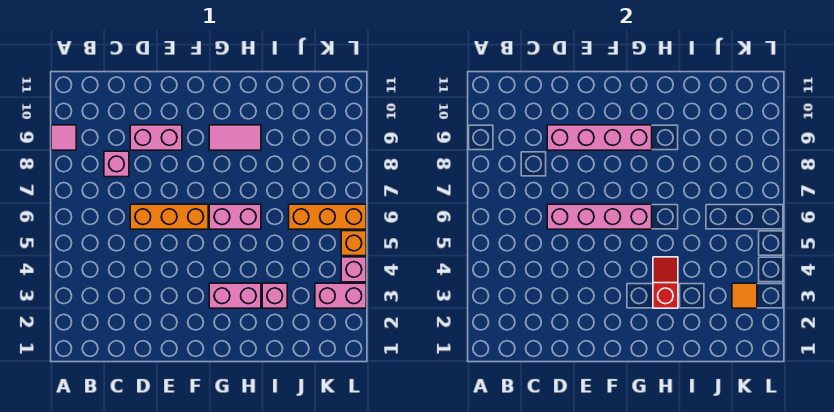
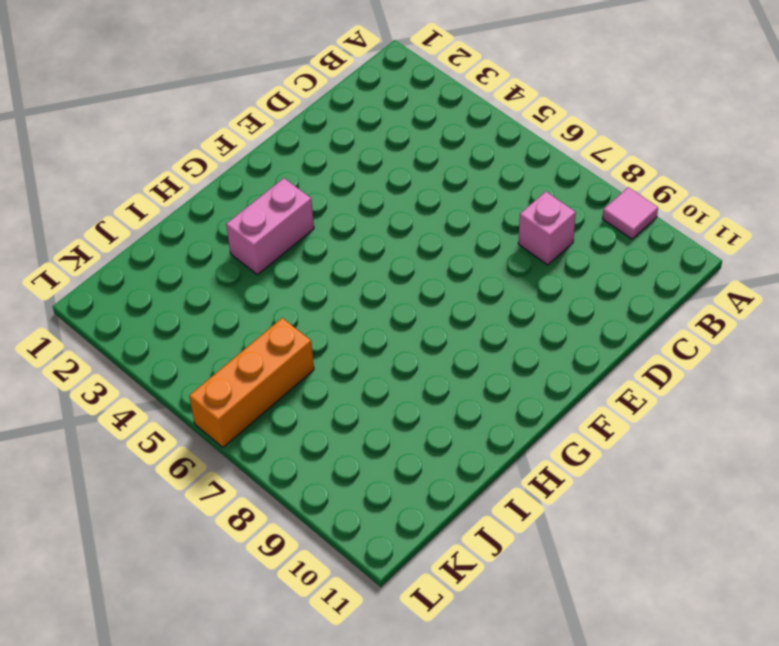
none -> orange brick D6:F6 level 1
none -> pink brick D9:E9 level 1
none -> pink brick G6:H6 level 1

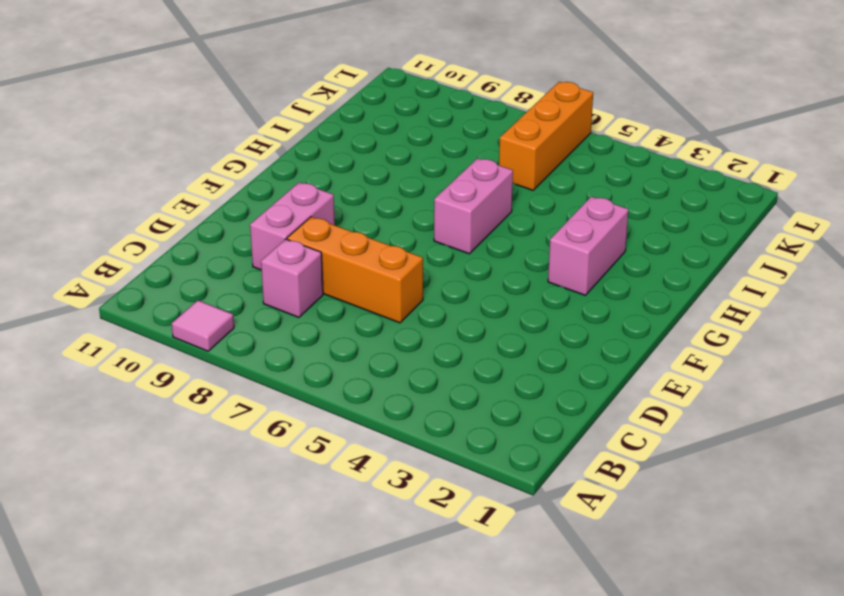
orange brick D6:D8 level 1 -> orange brick D6:F6 level 1
none -> pink tile G9:H9 level 1
none -> pink brick I3 level 1
none -> pink brick K3:L3 level 1

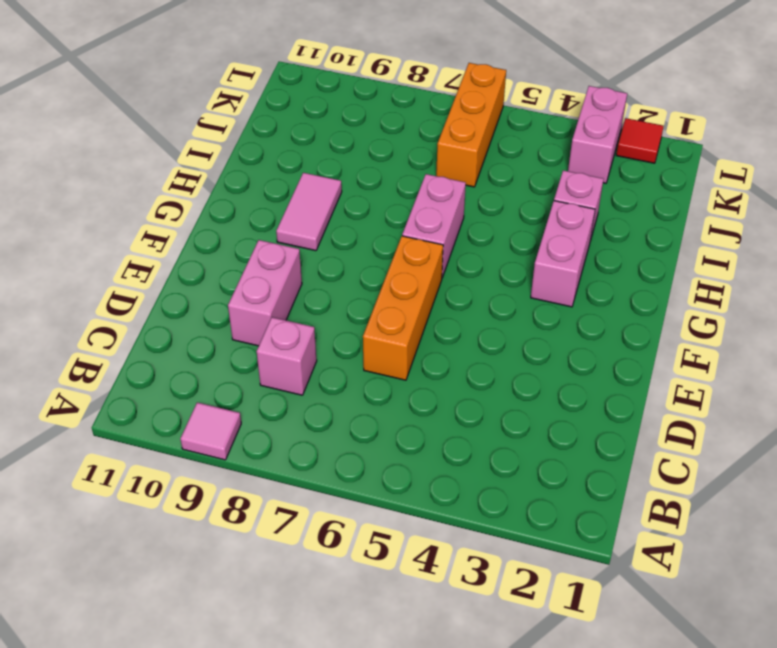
red tile L2 level 1 -> none
none -> pink brick L4 level 1
none -> orange brick L5 level 1
none -> pink brick D6:G6 level 2

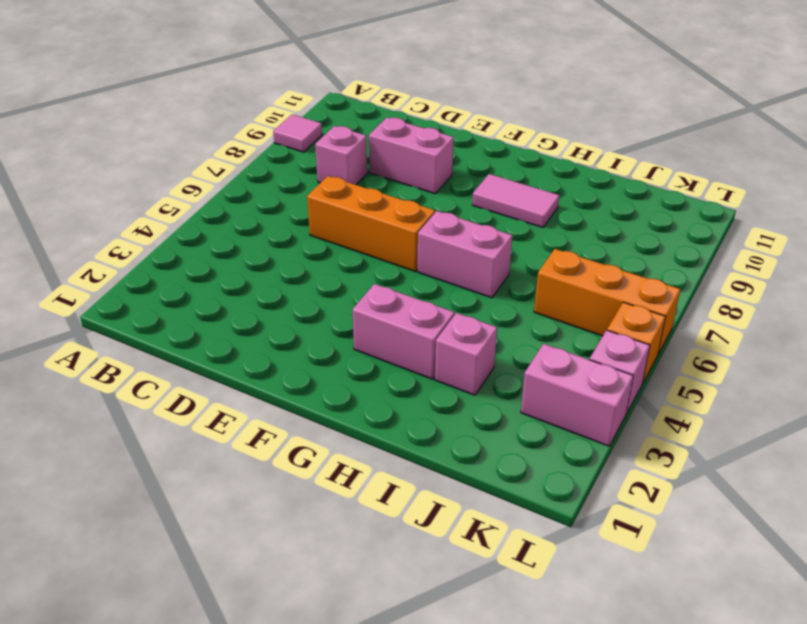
none -> pink brick D6:G6 level 2
none -> pink brick D9:G9 level 2
none -> red slope H3:H4 level 2 top 3

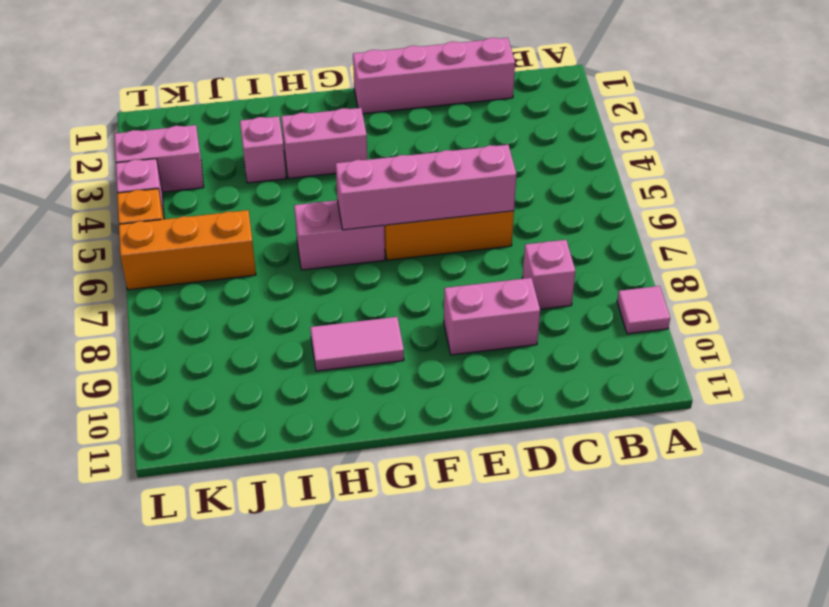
pink brick C1:F1 level 1 -> pink brick D9:G9 level 2
none -> red slope H3:H4 level 2 top 3
none -> orange tile K3 level 2

